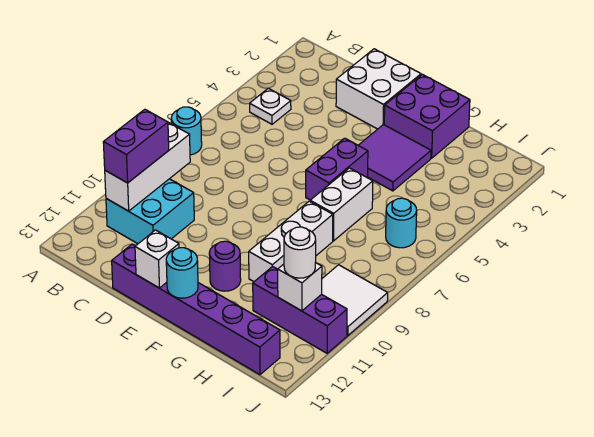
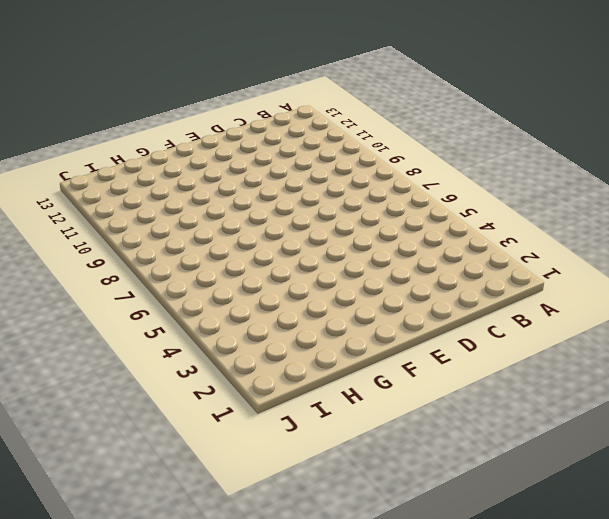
none -> cyan round brick A7 level 1
none -> white plate B4 level 1
none -> cyan brick B10:C11 level 1

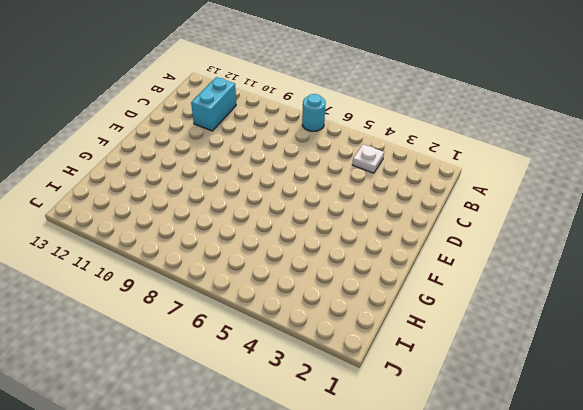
cyan brick B11:C11 level 1 -> cyan brick B10:C11 level 1
none -> white brick D1:E2 level 1
none -> purple brick D13:I13 level 1
none -> purple brick F1:G2 level 1

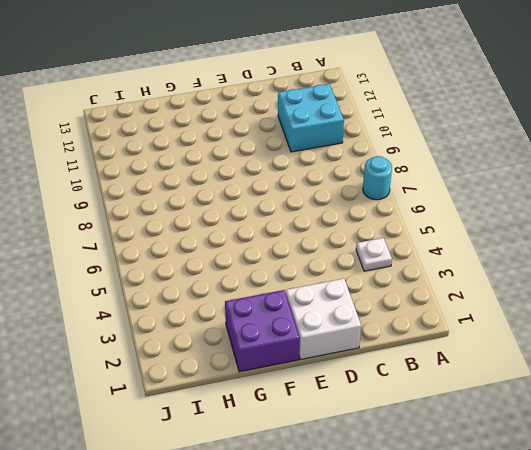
none -> purple brick D13:I13 level 1
none -> purple tile F3:G4 level 1
none -> purple brick F5:F6 level 1

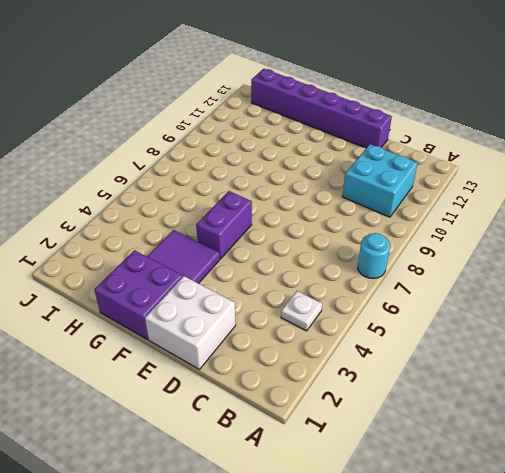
none -> purple round brick F11 level 1
none -> white brick G6:G7 level 1
none -> white brick G8:G10 level 1

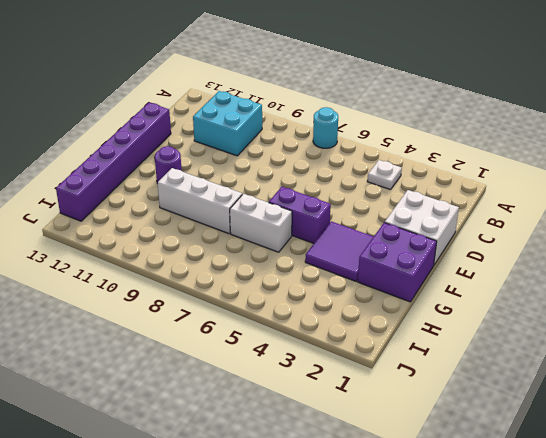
none -> purple brick H11:J11 level 1
none -> cyan round brick I6 level 1
none -> white tile I9:J10 level 1

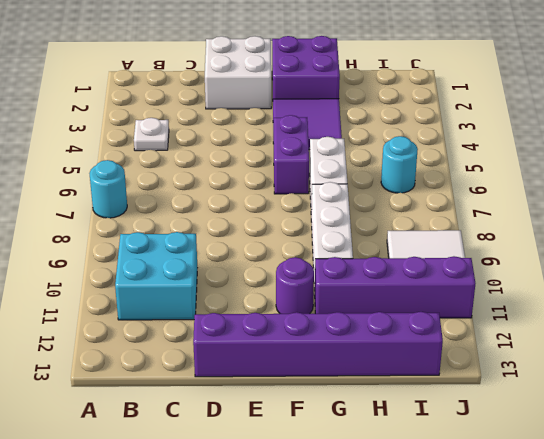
purple brick G11:J11 level 1 -> purple brick H11:J11 level 1
none -> white brick B9:B11 level 2
none -> white brick E13 level 2
none -> cyan round brick F13 level 2

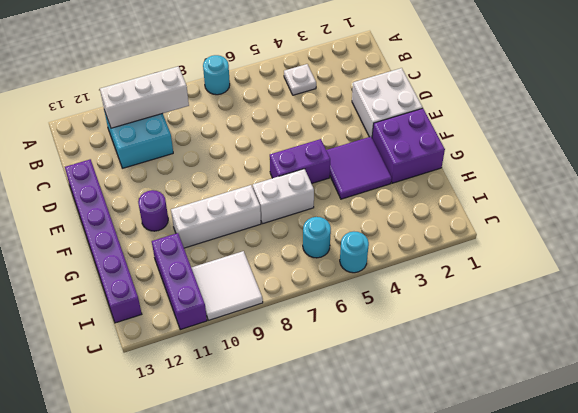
cyan round brick J5 level 1 -> cyan round brick F13 level 2
none -> white brick E13 level 2
none -> white brick I11 level 2
none -> purple brick B10:B11 level 3

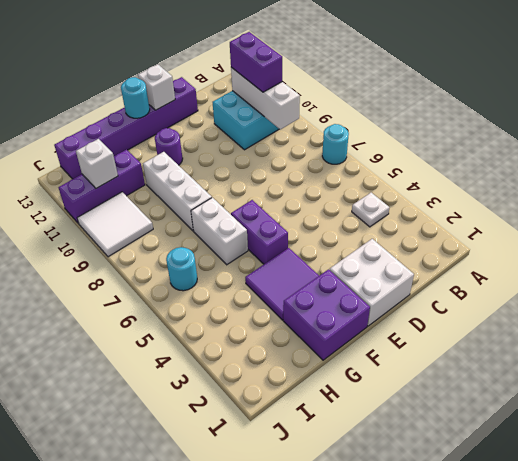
none -> white round brick I11 level 3

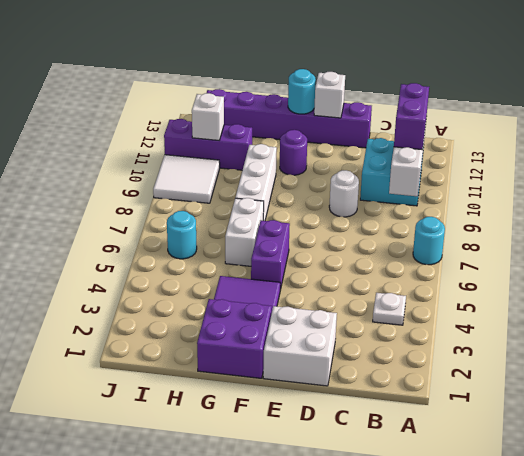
white round brick D9 level 1 -> white round brick I11 level 3

